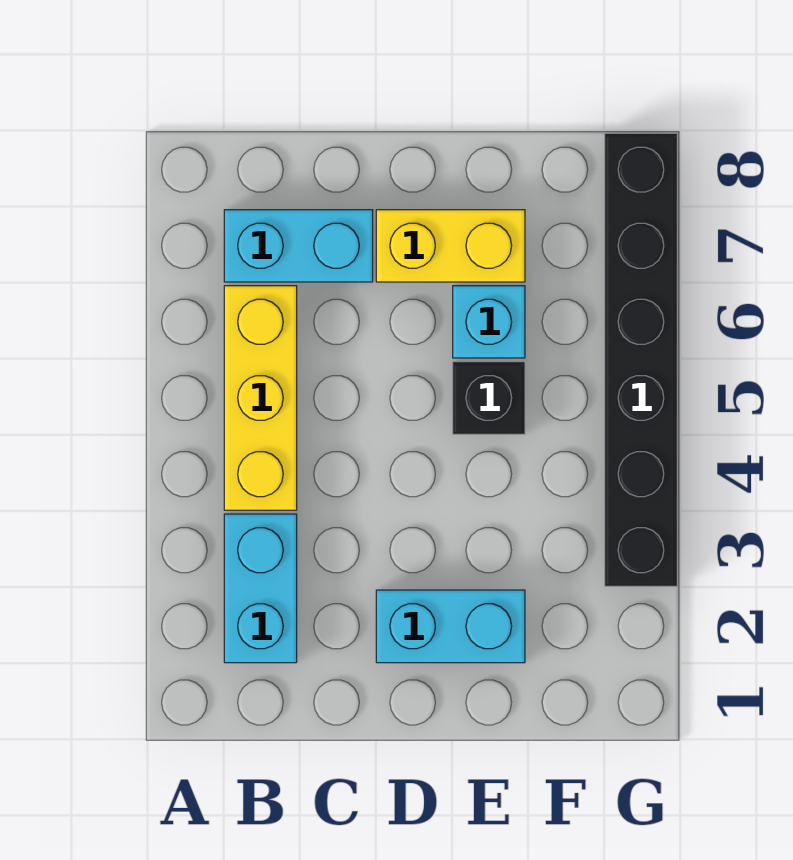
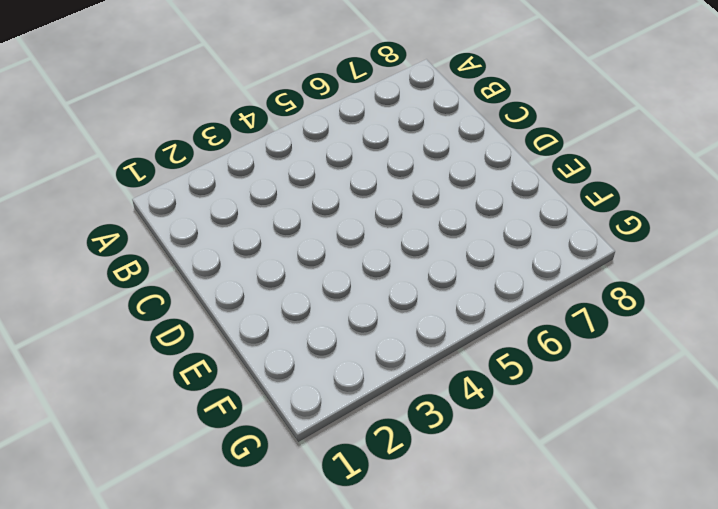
none -> cyan brick B2:B3 level 1
none -> yellow brick B4:B6 level 1

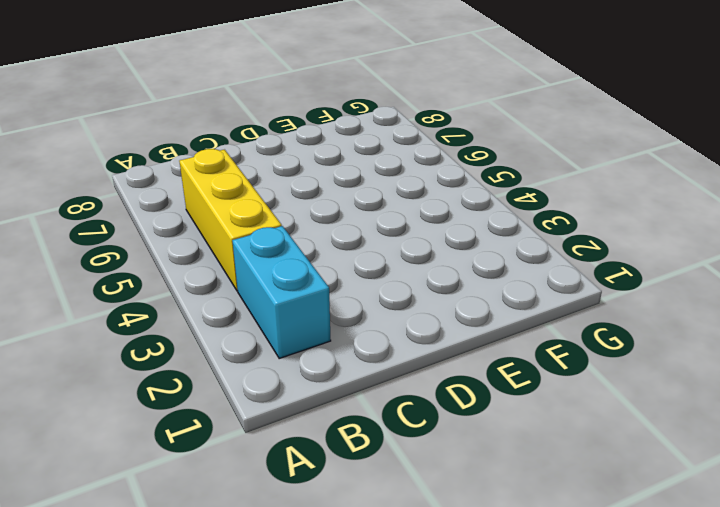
none -> cyan brick B7:C7 level 1
none -> cyan brick D2:E2 level 1

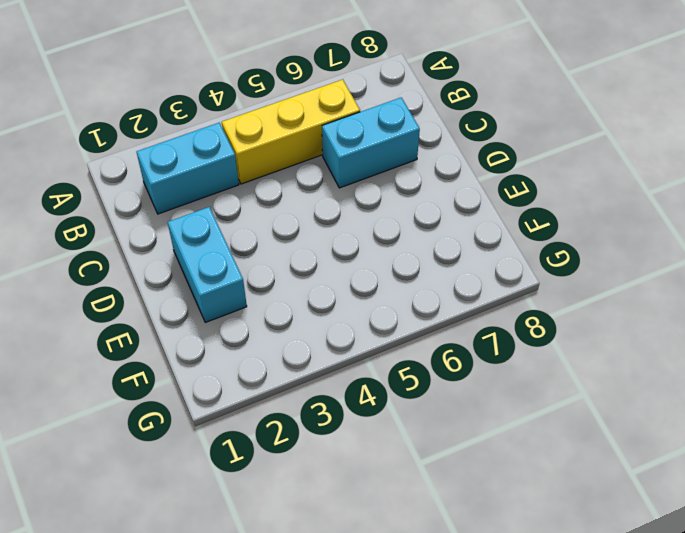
cyan brick C6:C7 level 1 -> cyan brick B7:C7 level 1
none -> yellow brick D7:E7 level 1
none -> black brick E5 level 1

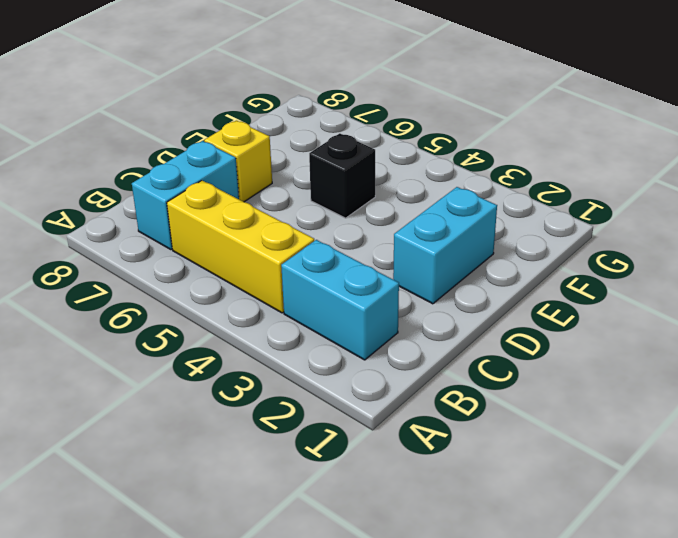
yellow brick D7 level 1 -> yellow brick D7:E7 level 1
none -> cyan brick E6 level 1
none -> black brick G3:G8 level 1

